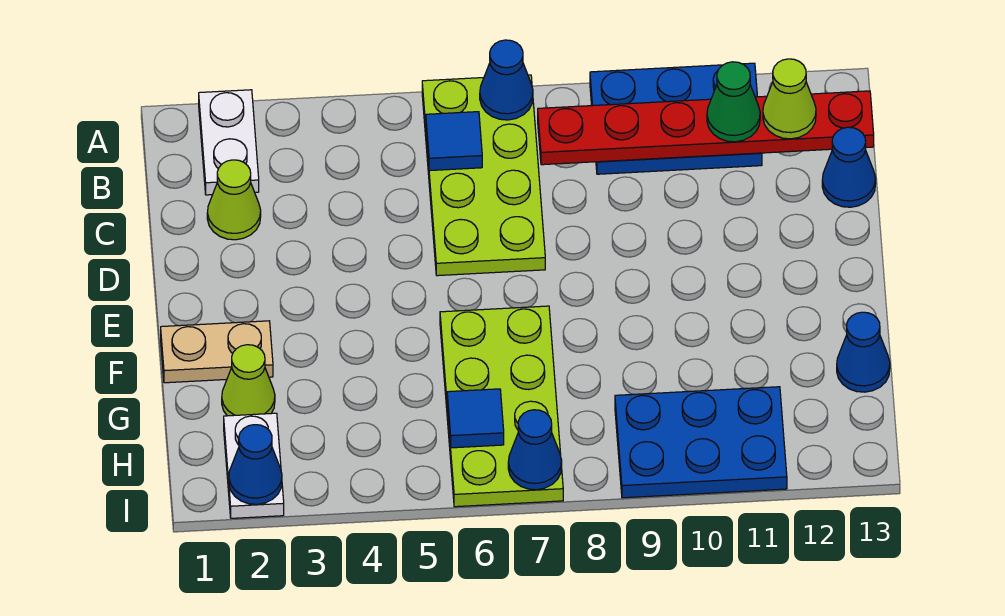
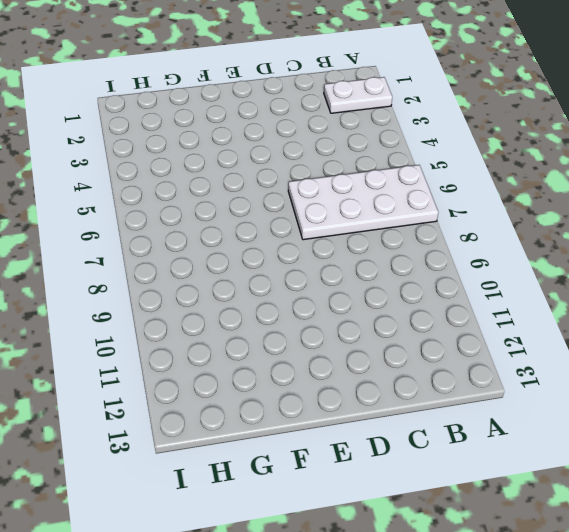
white plate A6:D7 level 1 -> lime plate A6:D7 level 1
none -> blue plate A9:B11 level 1
none -> lime cone C2 level 1
none -> blue cone C13 level 1

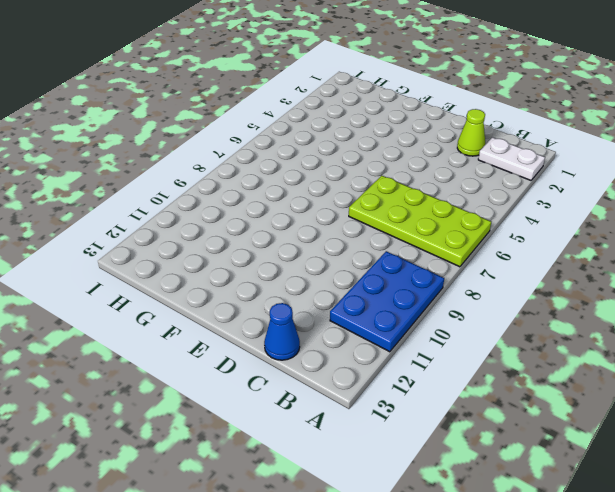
none -> tan plate F1:F2 level 1
none -> lime plate F6:I7 level 1
none -> lime cone G2 level 1

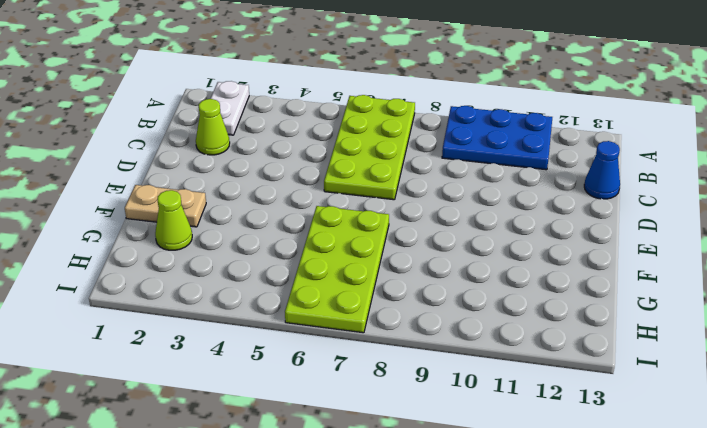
none -> blue cone G13 level 1
none -> white plate H2:I2 level 1
none -> blue plate H9:I11 level 1

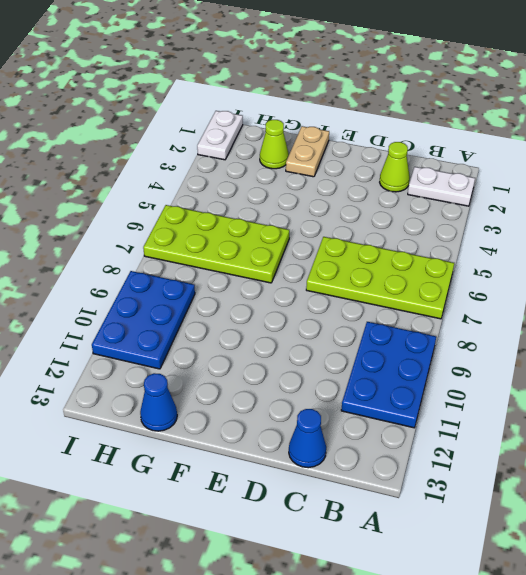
white plate I1:I2 level 1 -> white plate H2:I2 level 1
none -> blue cone A7 level 2
none -> blue tile B6 level 2
none -> red plate B8:B13 level 2

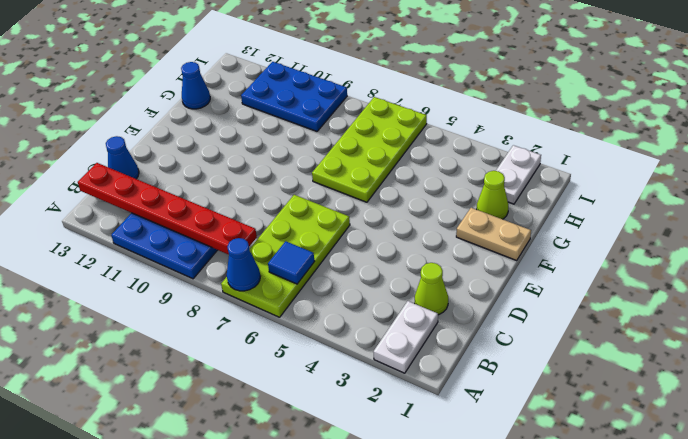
none -> blue tile H6 level 2
none -> blue cone I2 level 2
none -> blue cone I7 level 2

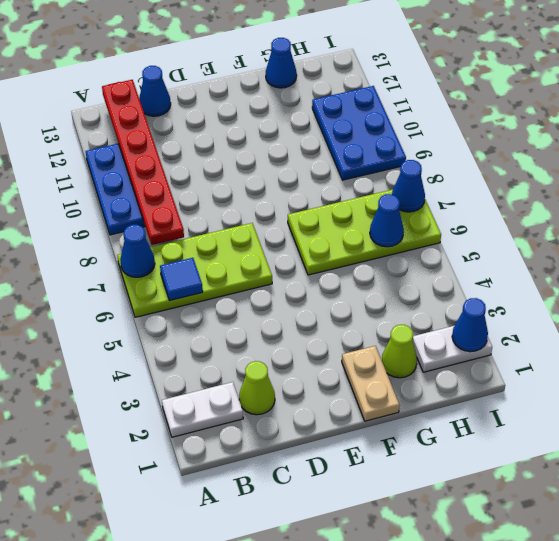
blue cone H6 level 2 -> blue tile H6 level 2
none -> green cone B11 level 3
none -> lime cone B12 level 3

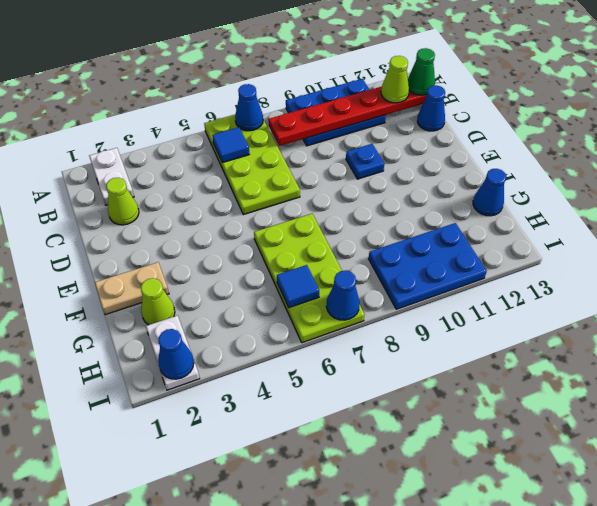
green cone B13 level 3 -> green cone B11 level 3
blue plate D10 level 1 -> none

